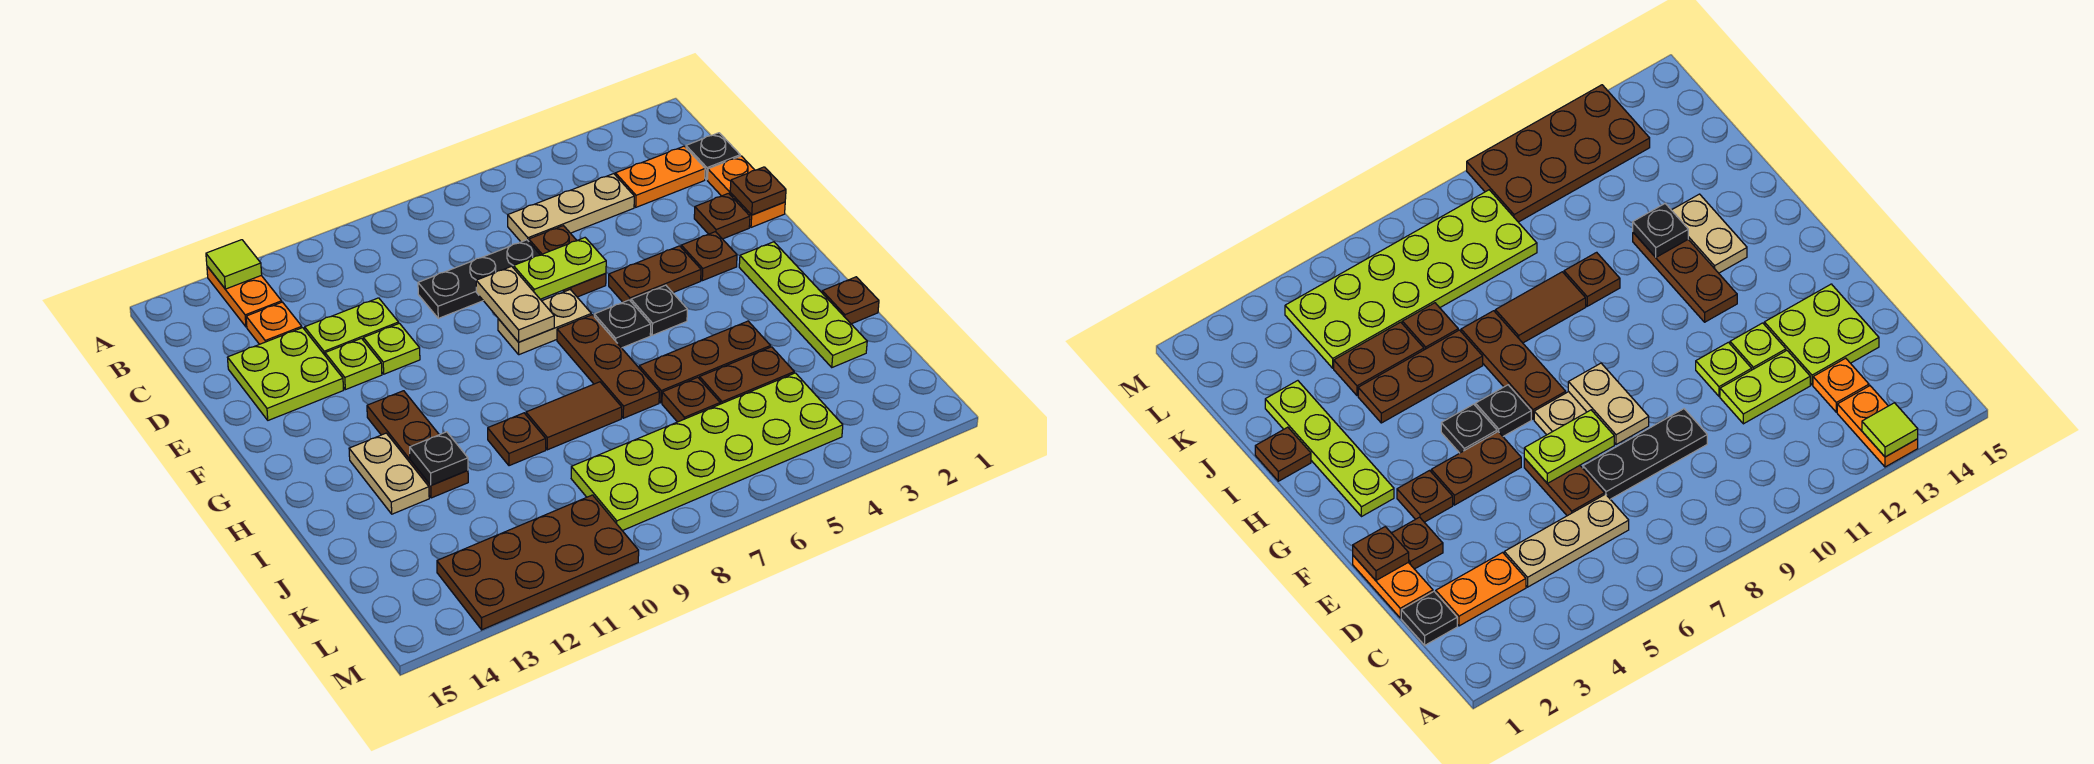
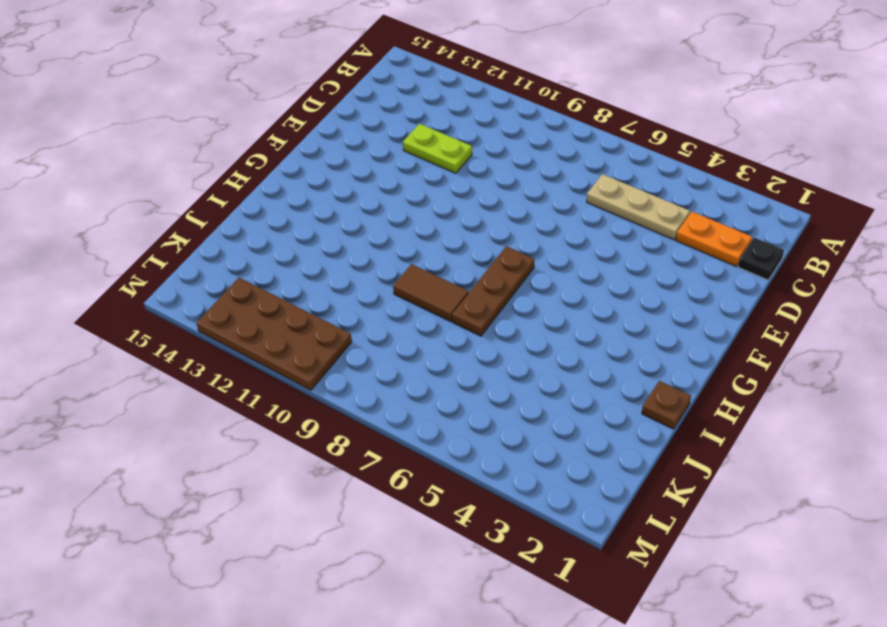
none -> orange plate A13:B13 level 1
none -> orange plate C13 level 1
none -> orange plate D1:E1 level 1
none -> brown plate D6:E6 level 1

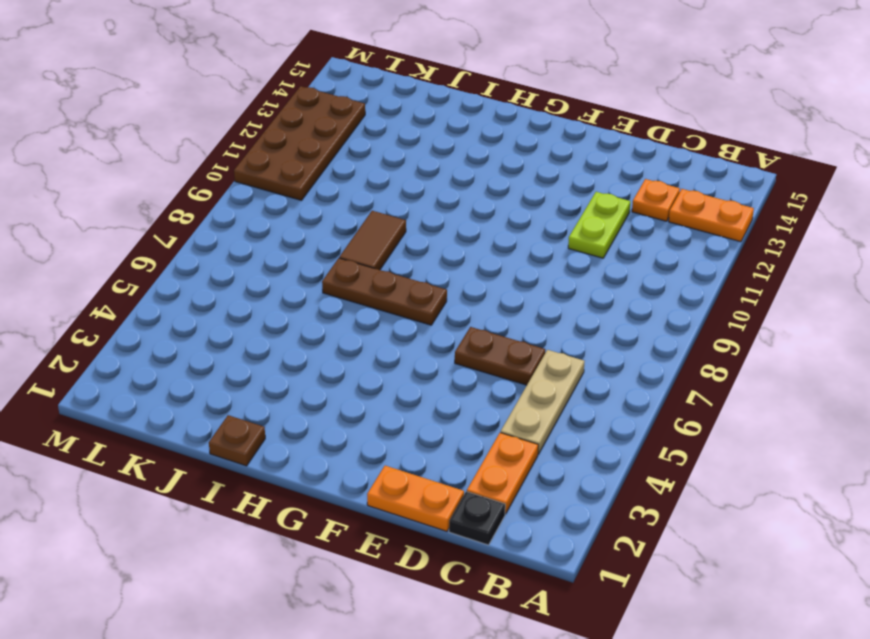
none -> black plate D7:D9 level 1
none -> lime plate D13:E14 level 1
none -> brown plate E2 level 1
none -> lime plate E11 level 1

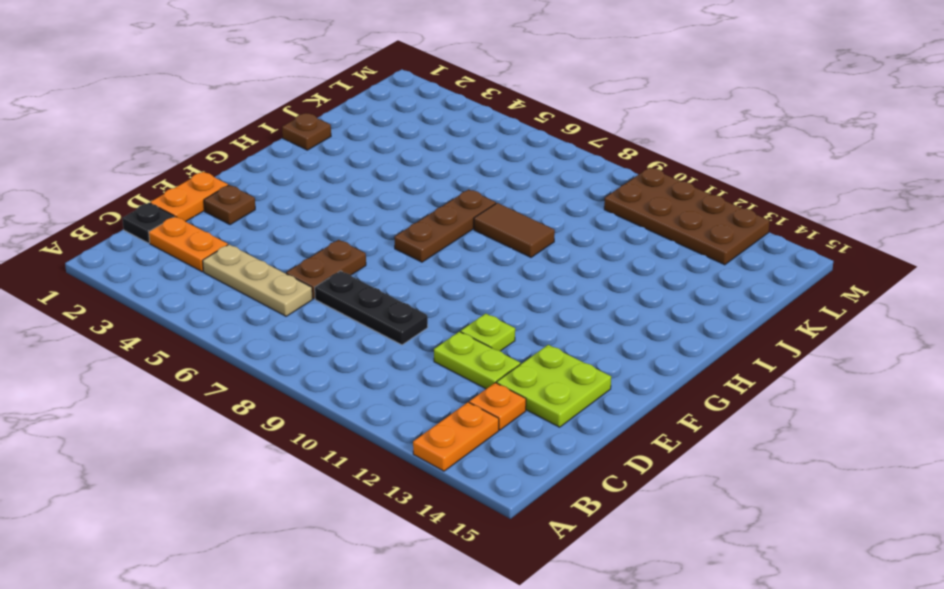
none -> lime plate E12 level 1
none -> brown plate F3 level 1
none -> brown plate F4:F5 level 1
none -> tan plate F7:F8 level 1

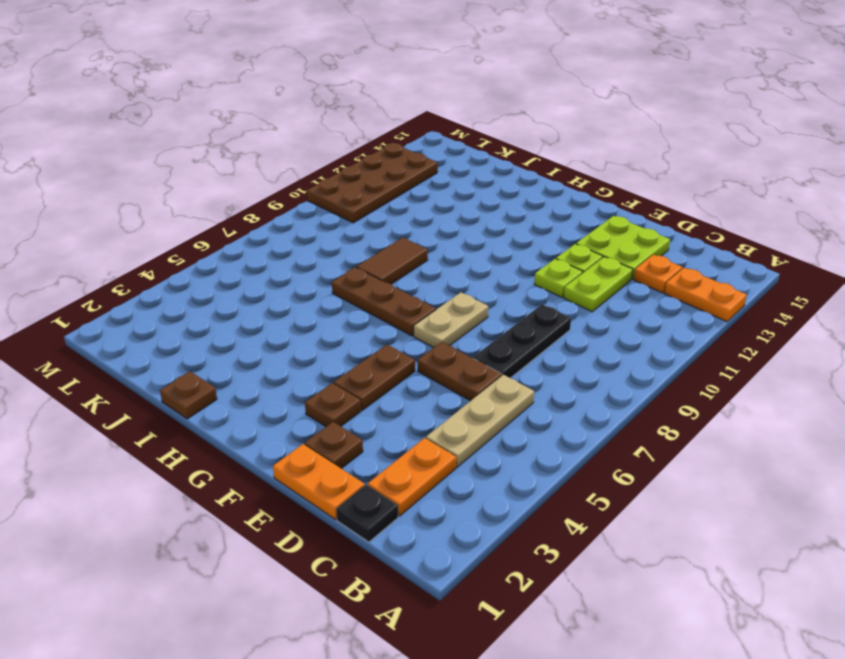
none -> lime plate G2:J2 level 1
none -> black plate G5 level 1
none -> black plate G6 level 1
none -> brown plate G12:I12 level 1

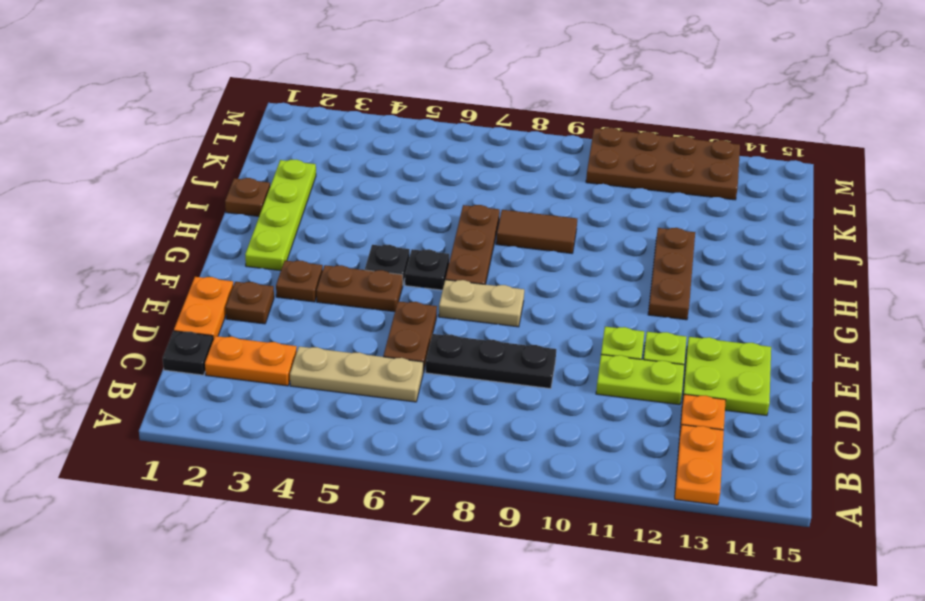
none -> tan plate H13:I13 level 1
none -> brown plate I4:I6 level 1
none -> brown plate I10 level 1
none -> brown plate J4:J5 level 1

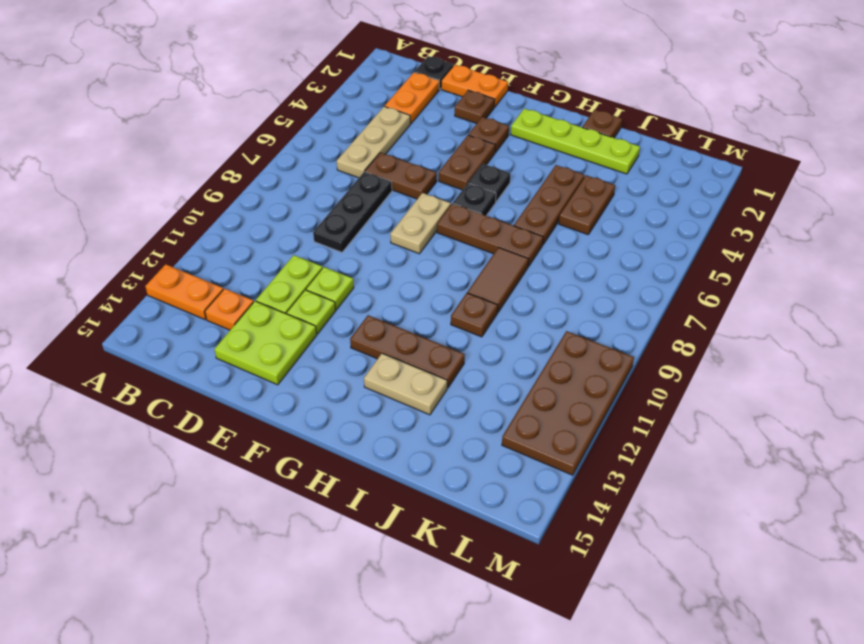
none -> brown plate J6 level 1
none -> lime plate K4:L9 level 1
none -> lime tile A13 level 2
none -> brown plate E1 level 2

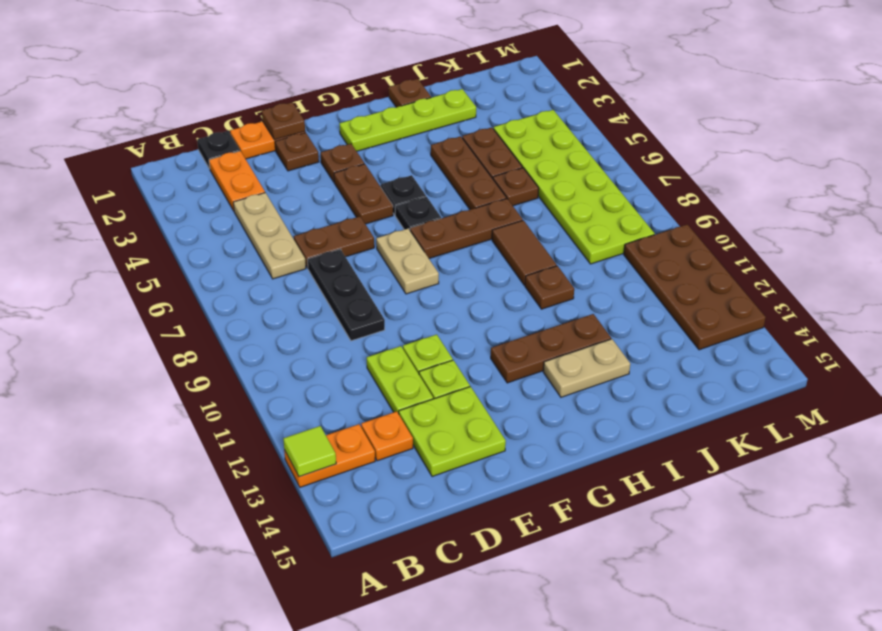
none -> lime plate E6:E7 level 2
none -> tan plate E8:F8 level 2
none -> black plate I12 level 2

